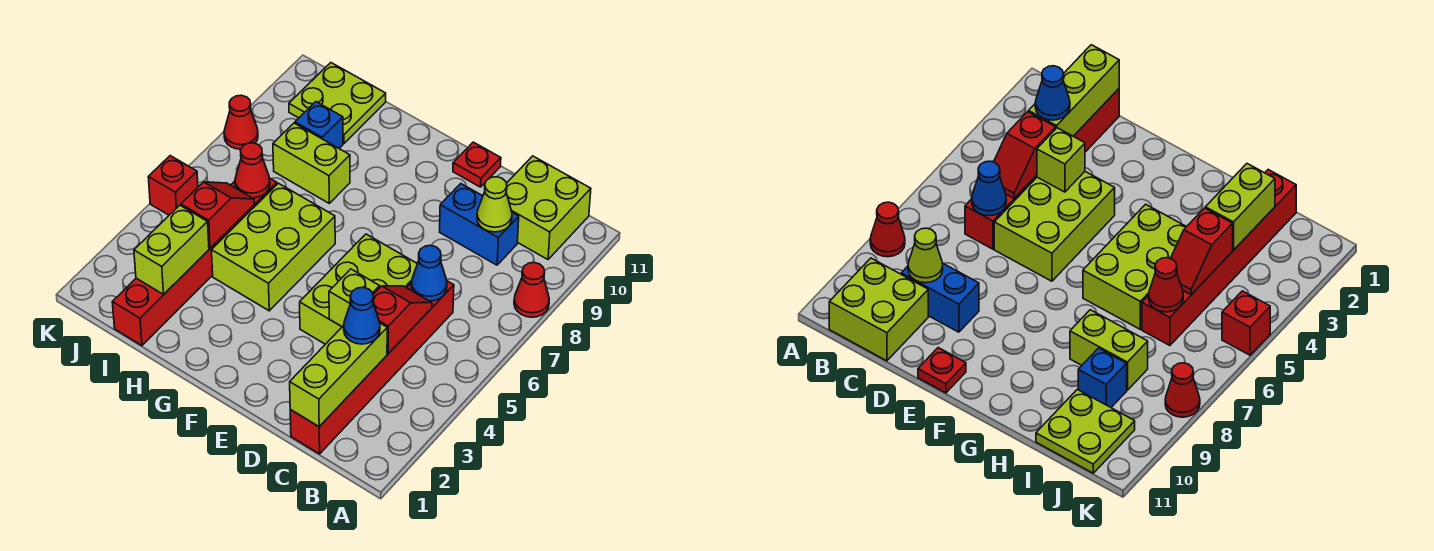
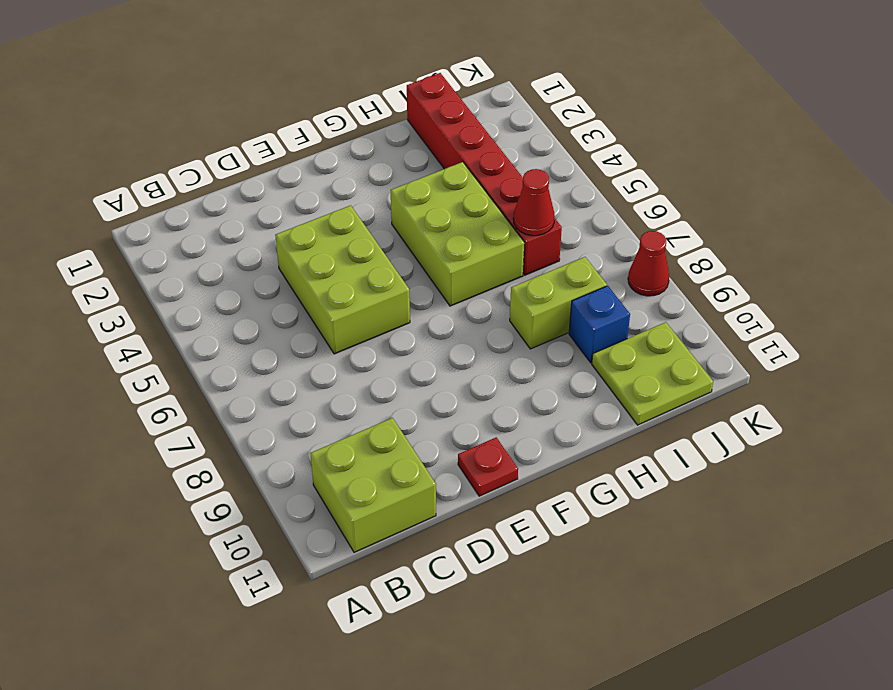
none -> red cone A8 level 1
none -> red brick C1:C6 level 1
none -> blue brick C9:D9 level 1

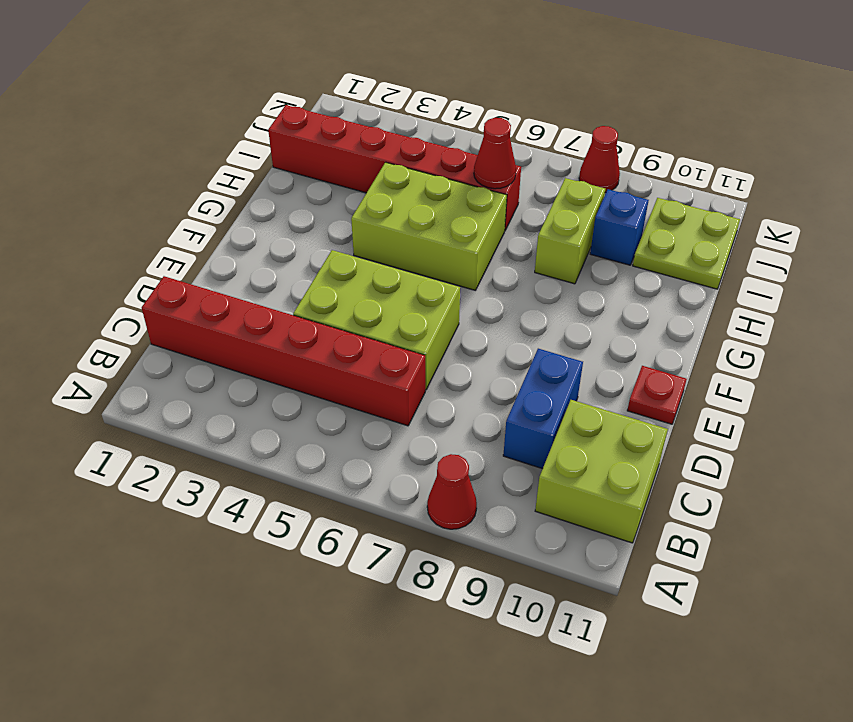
none -> red brick K5 level 1
none -> lime brick C1:C3 level 2
none -> red slope C4:C5 level 2 top 4

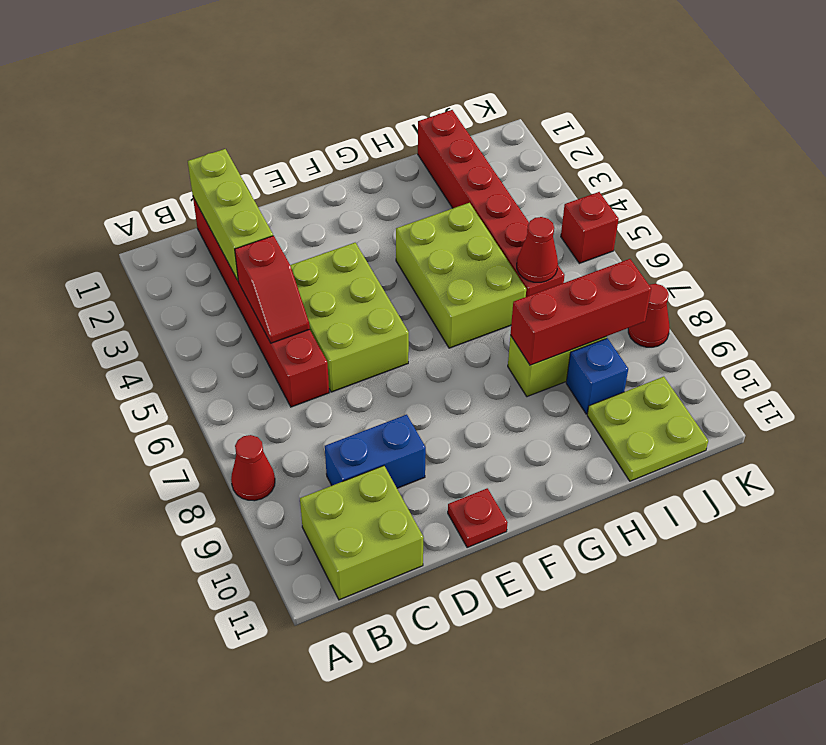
red brick H8:J8 level 2 -> none
none -> blue cone C6 level 2
none -> lime cone C9 level 2
none -> lime brick D4 level 2

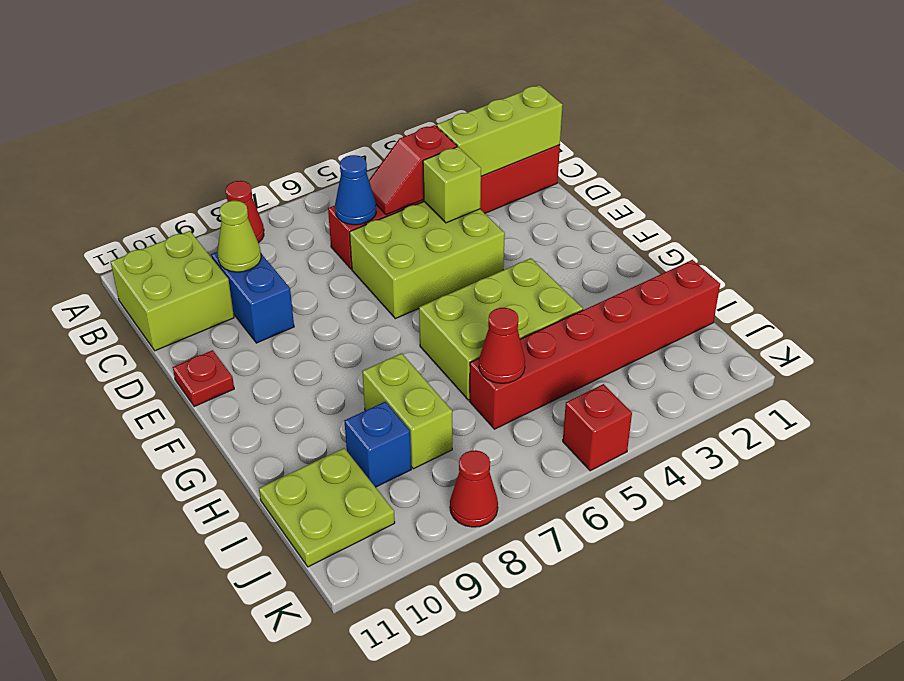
none -> lime brick I2:I3 level 2
none -> red slope I4:I5 level 2 top 4
none -> blue cone C3 level 3

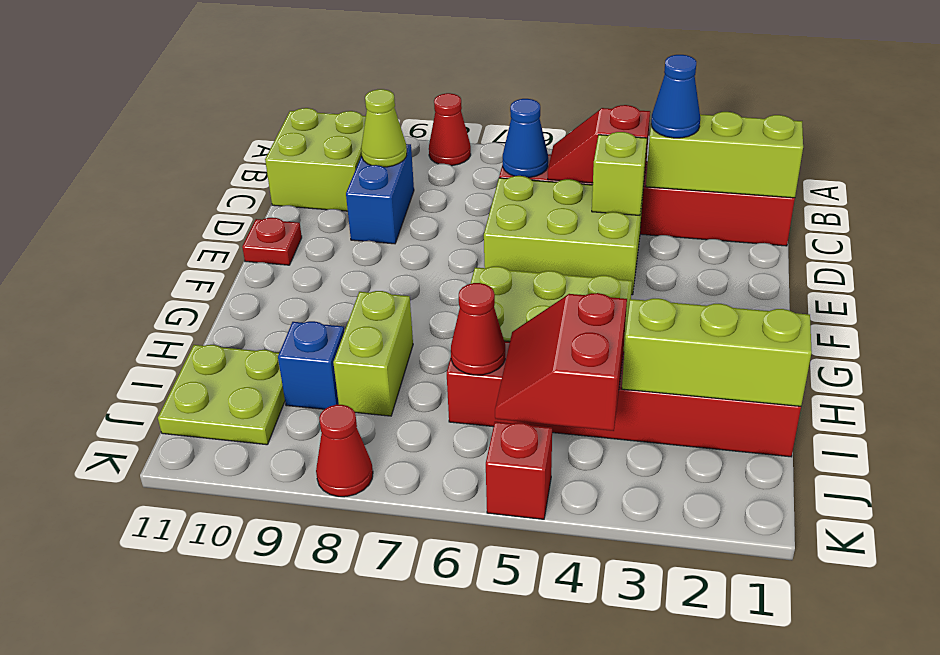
lime brick I1:I3 level 2 -> lime brick I2:I3 level 2
red slope I4:J5 level 2 top 4 -> red slope I4:I5 level 2 top 4

